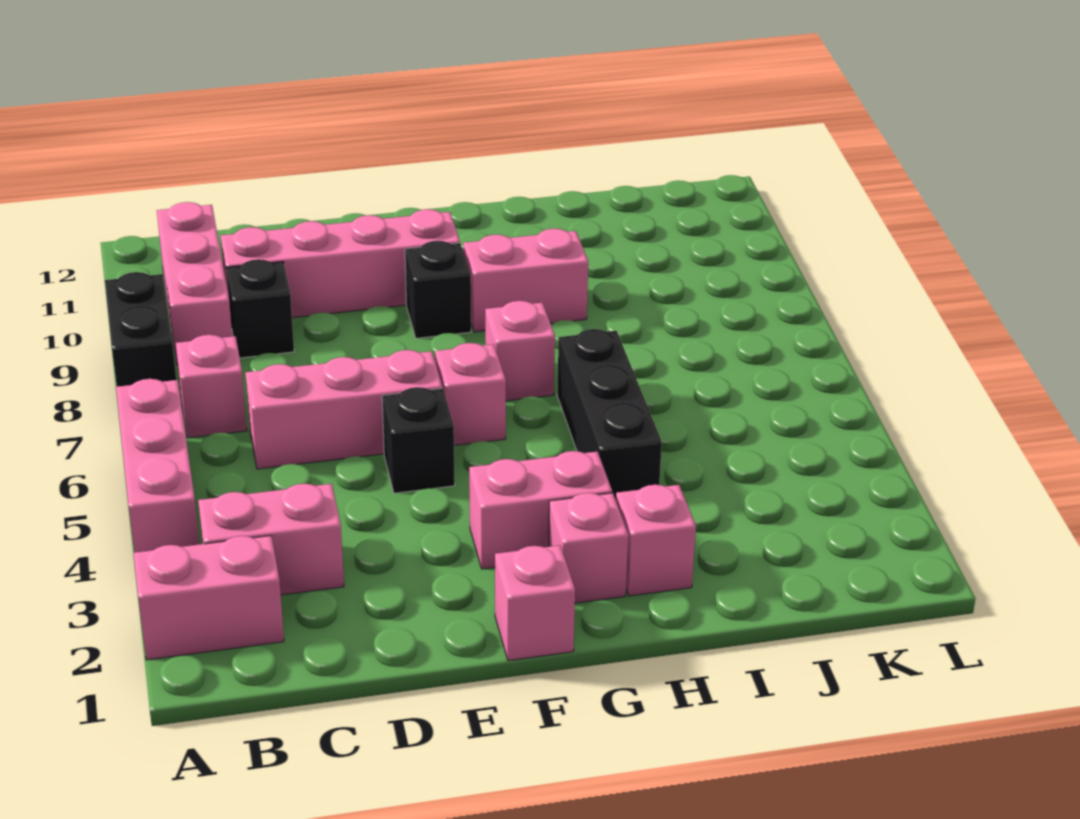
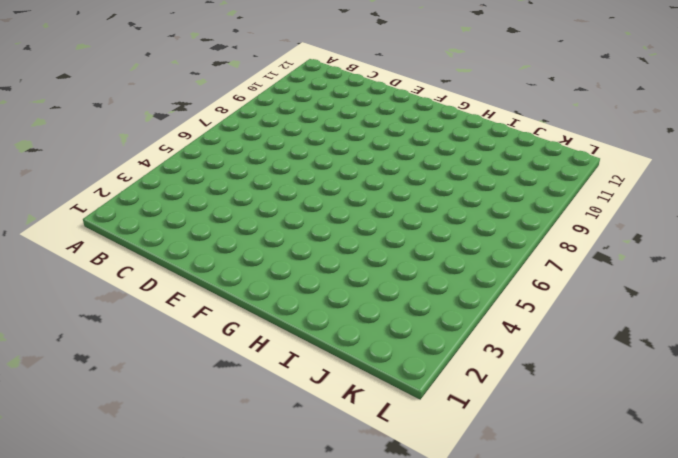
none -> pink brick A2:B2 level 1
none -> pink brick A4:A6 level 1
none -> black brick A8:A9 level 1

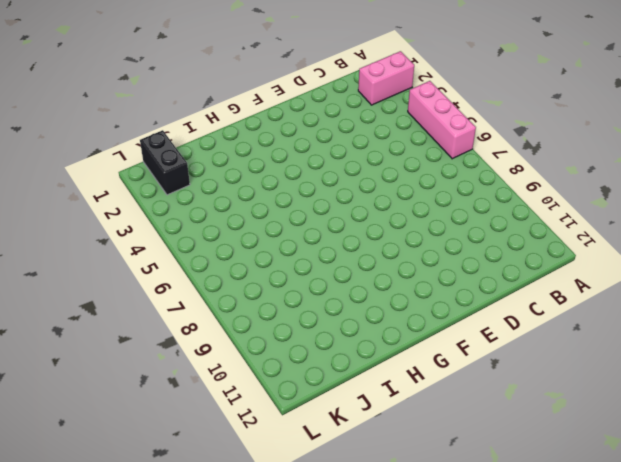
black brick K1:K2 level 1 -> black brick A8:A9 level 1
none -> pink brick B3:C3 level 1
none -> pink brick B7 level 1
none -> pink brick B9:B11 level 1

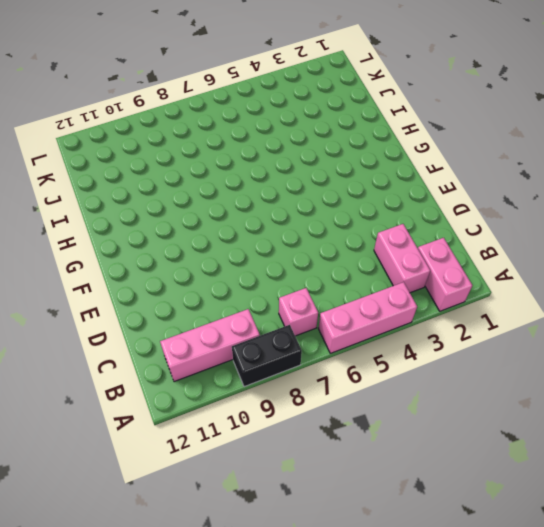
none -> pink brick C6:E6 level 1
none -> black brick C9 level 1
none -> pink brick C10:F10 level 1

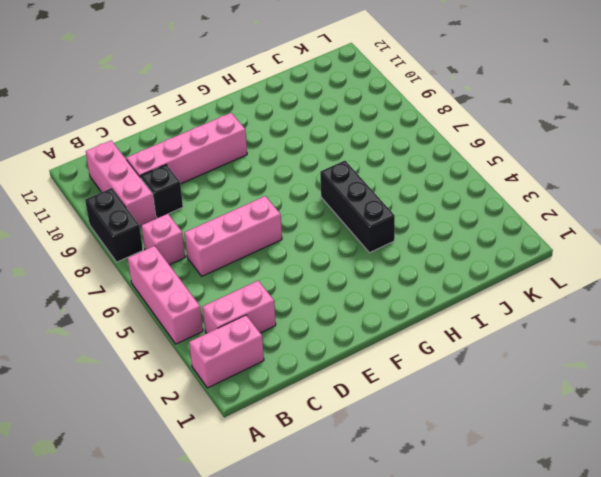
none -> black brick E5 level 1
none -> pink brick F1 level 1
none -> pink brick F3:G3 level 1

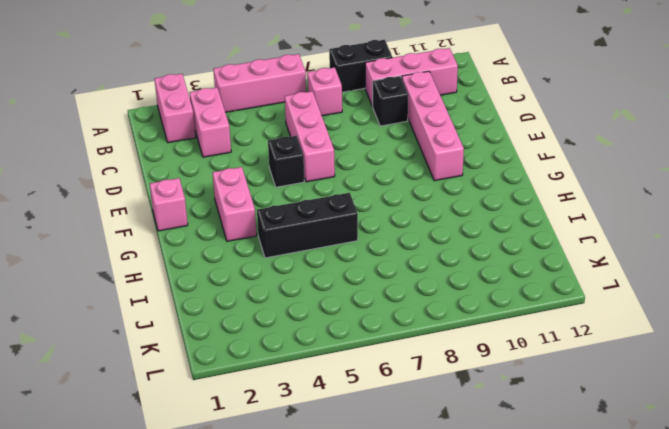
none -> pink brick F6 level 1
none -> black brick F9 level 1
none -> pink brick G2 level 1

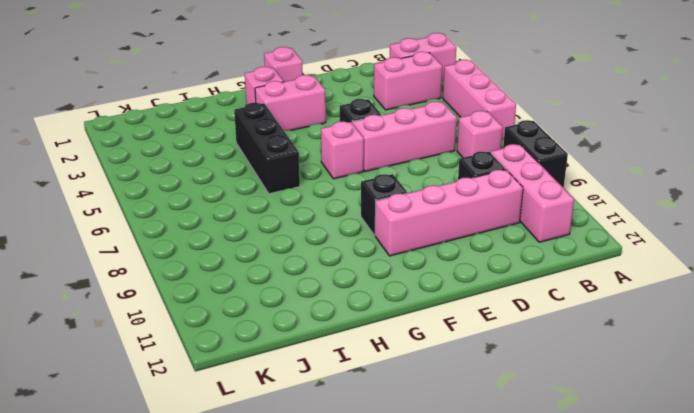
none -> pink brick G7 level 1
none -> pink brick G9:H9 level 1
none -> pink brick H2 level 1

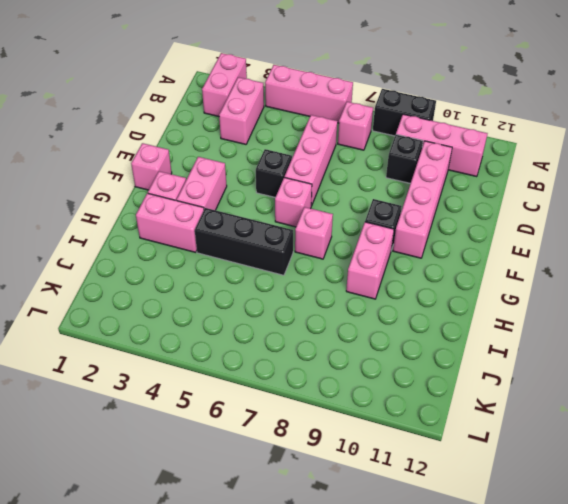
pink brick H2:H3 level 1 -> pink brick H2 level 1

